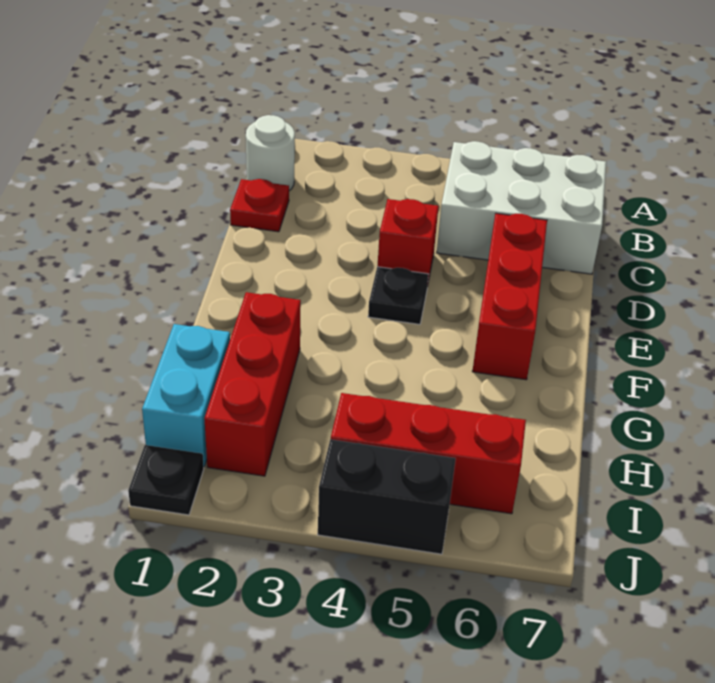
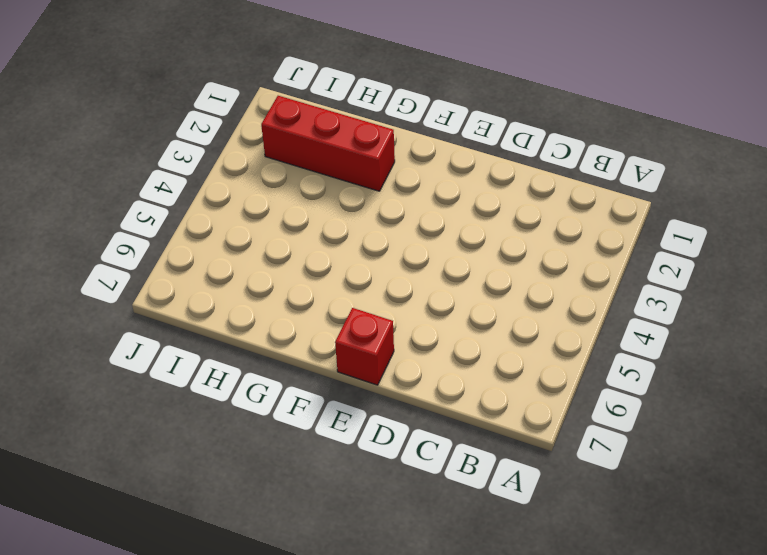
red brick E7 level 1 -> red brick D4 level 1
none -> white round brick B1 level 1
none -> white brick B5:C7 level 1

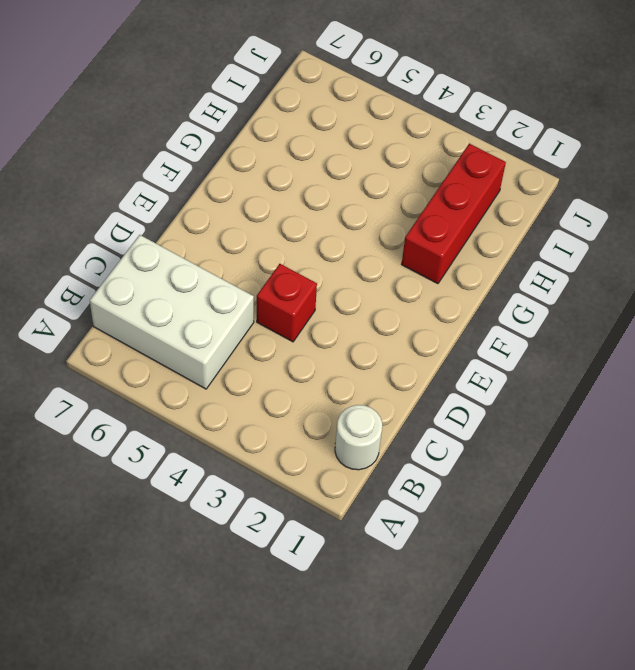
none -> red plate C1 level 1
none -> red brick D6:F6 level 1

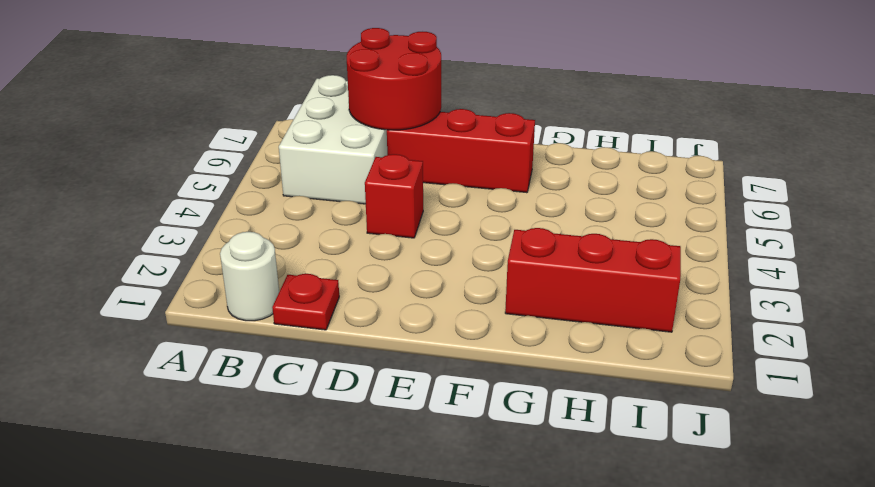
red round brick C6:D7 level 2 -> none
none -> black plate E4 level 1
none -> cyan brick H1:I1 level 1

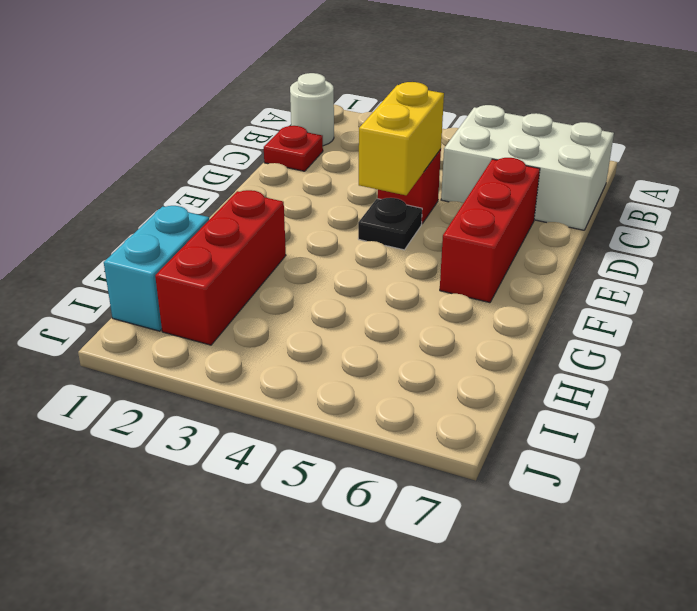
yellow brick D4:E4 level 2 -> none
none -> red brick I4:I6 level 1
none -> black plate J1 level 1

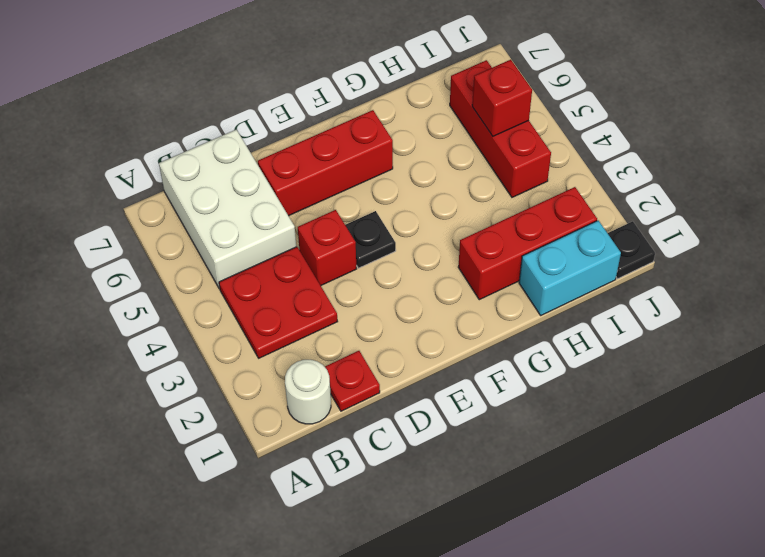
red plate B3:C4 level 1 -> none
red brick I5 level 2 -> none
none -> black brick J4:J5 level 1

